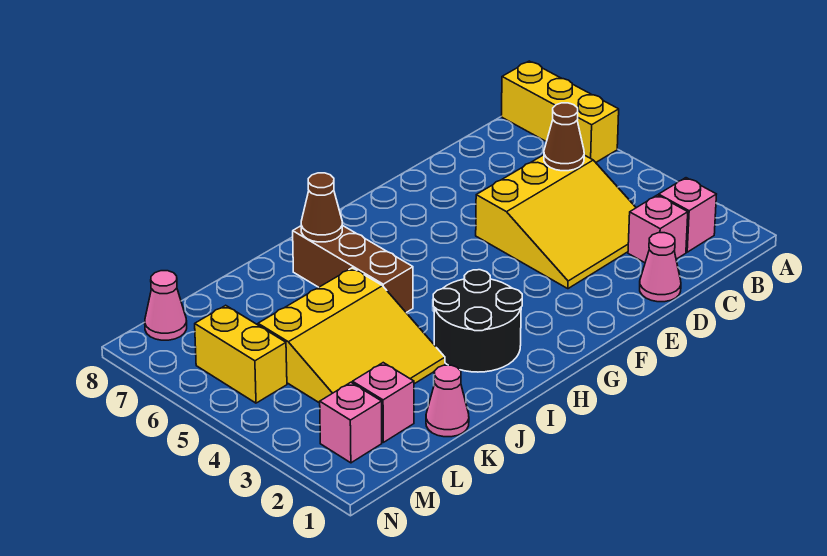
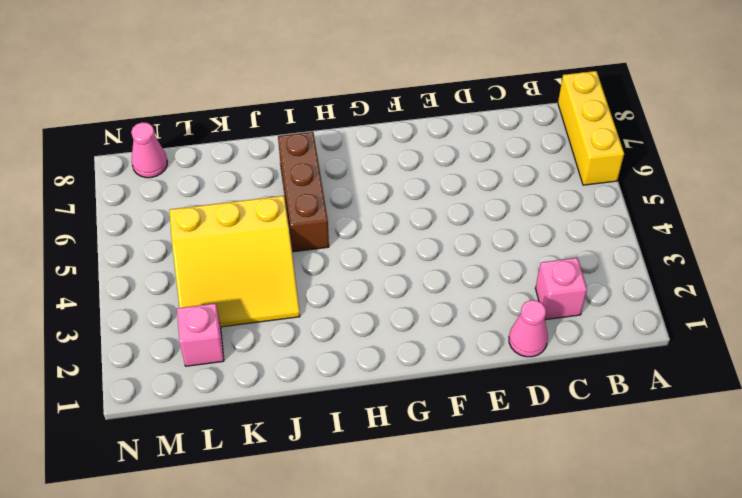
none -> pink brick B2 level 1
none -> yellow slope C3:E5 level 1 top 5
none -> black round brick H2:I3 level 1

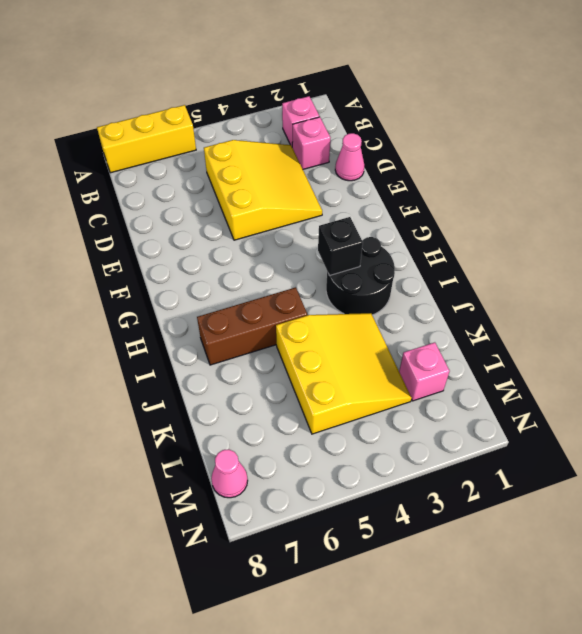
black brick H3 level 2 -> none
none -> pink cone K1 level 1
none -> pink brick M2 level 1
none -> yellow brick M5:M6 level 1

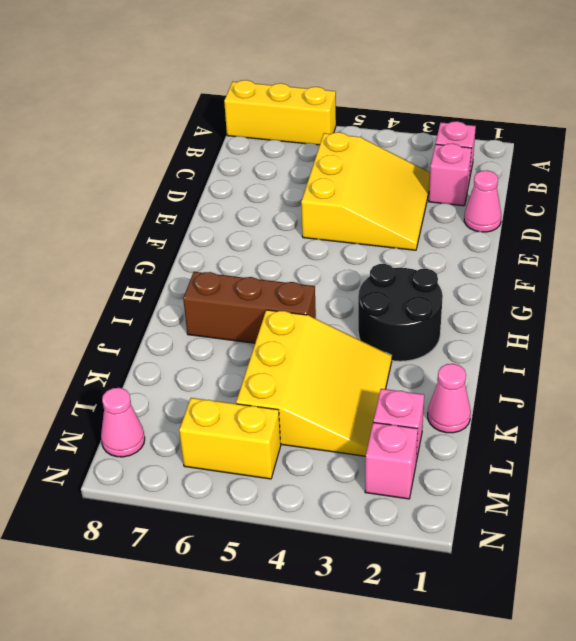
none -> brown cone C5 level 2
none -> brown cone I7 level 2

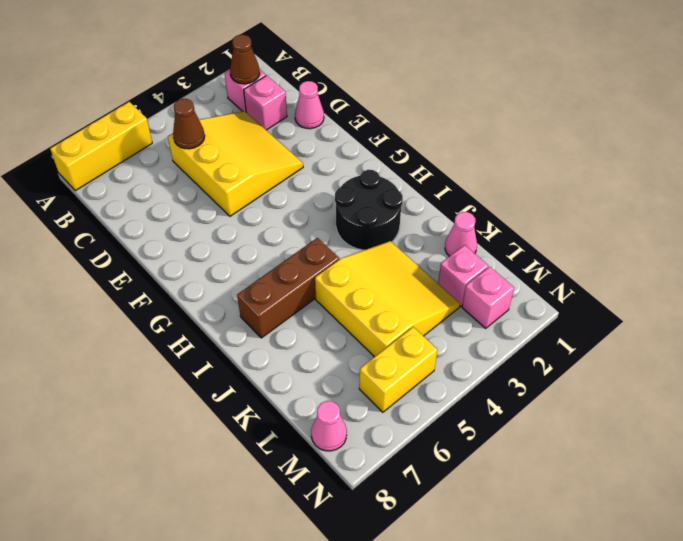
brown cone B2 level 2 -> brown cone I7 level 2

